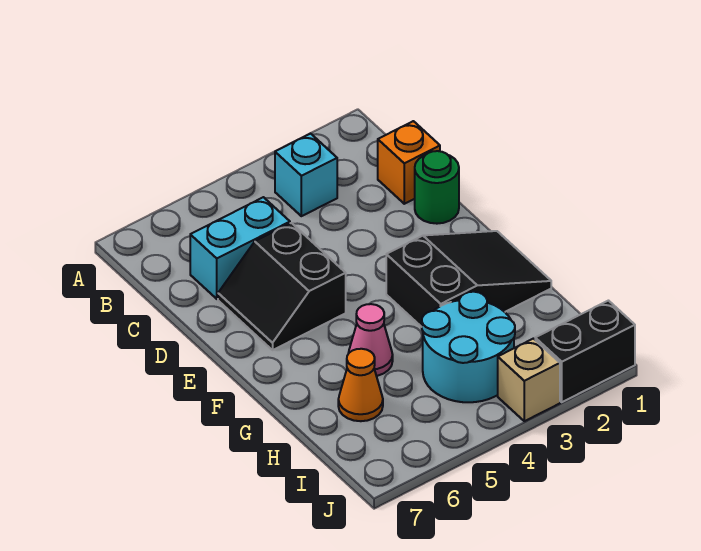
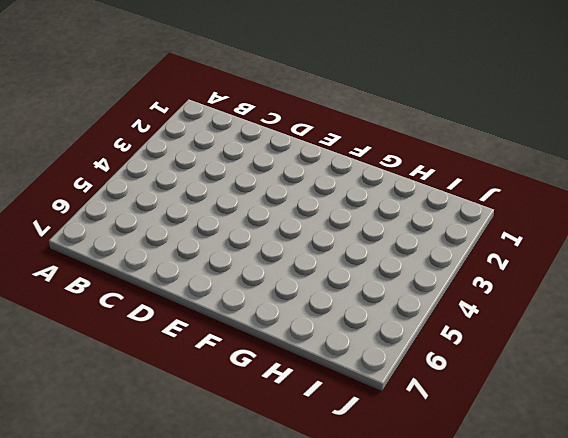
none -> cyan brick B3 level 1
none -> orange brick C1 level 1

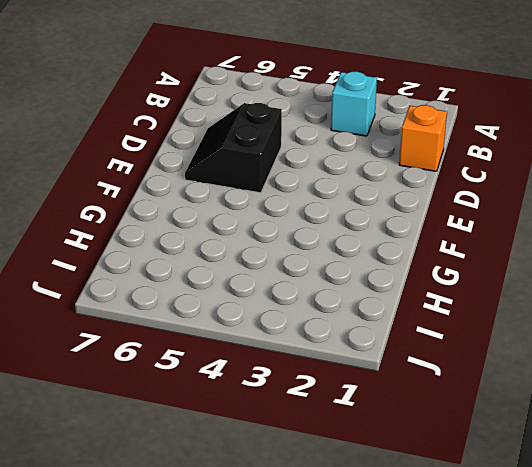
none -> cyan brick C5:C6 level 1
none -> green round brick D1 level 1

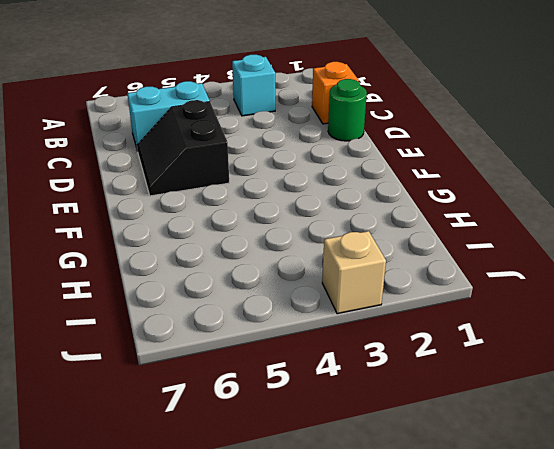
none -> black slope F1:G3 level 1 top 3
none -> pink cone G5 level 1

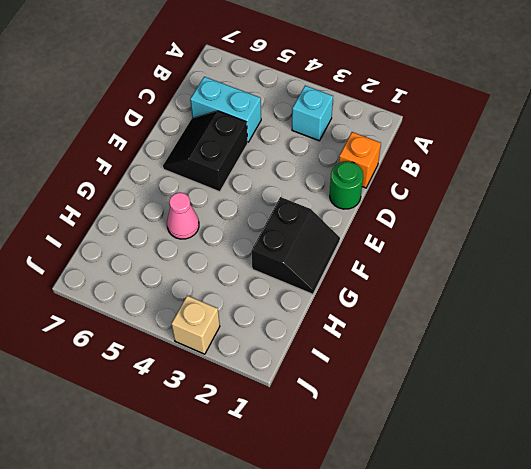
black slope F1:G2 level 1 top 2 -> black slope F1:G3 level 1 top 3
none -> cyan round brick H3:I4 level 1
none -> orange cone H6 level 1

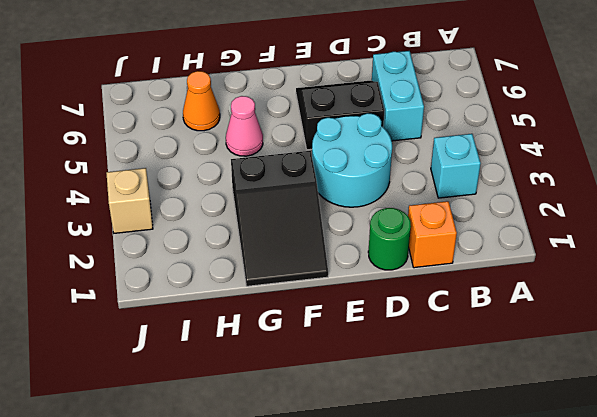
cyan round brick D3:E4 level 1 -> cyan round brick H3:I4 level 1
none -> black brick J1:J2 level 1

